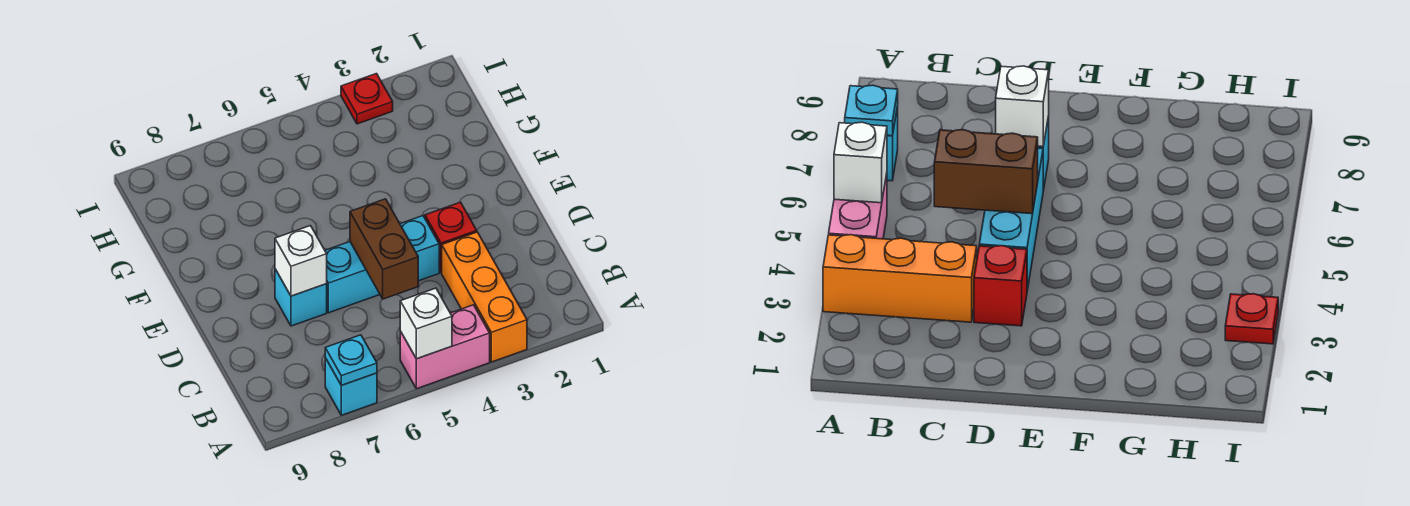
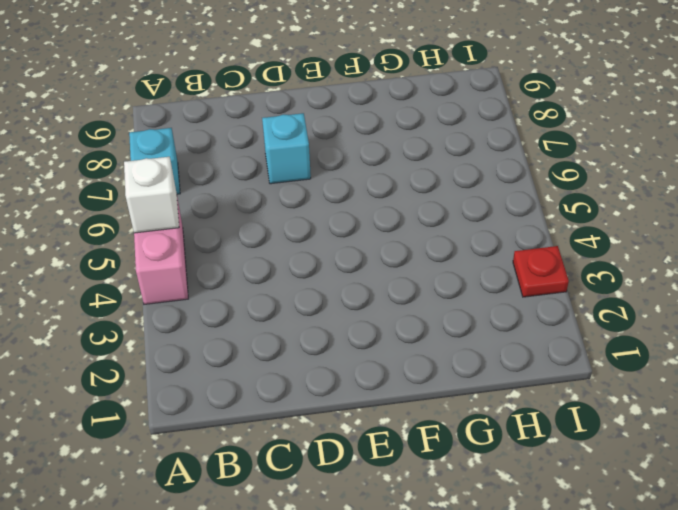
none -> orange brick A3:C3 level 1
none -> red brick D3 level 1

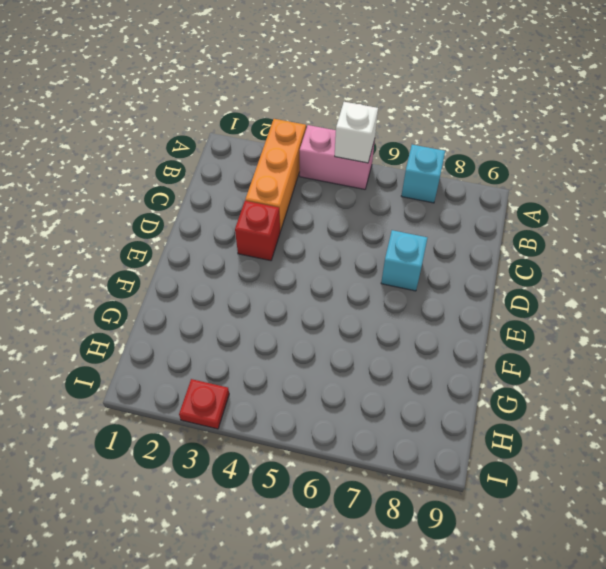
none -> cyan brick D4:D6 level 1
none -> cyan plate A7 level 2

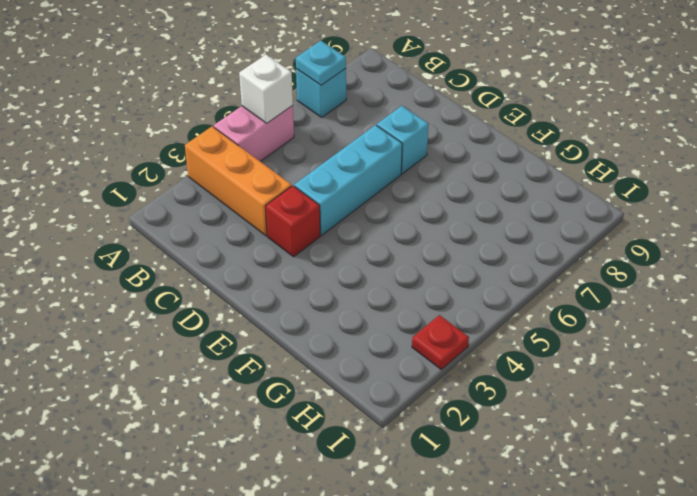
none -> brown brick C5:D5 level 2
none -> white brick D7 level 2

